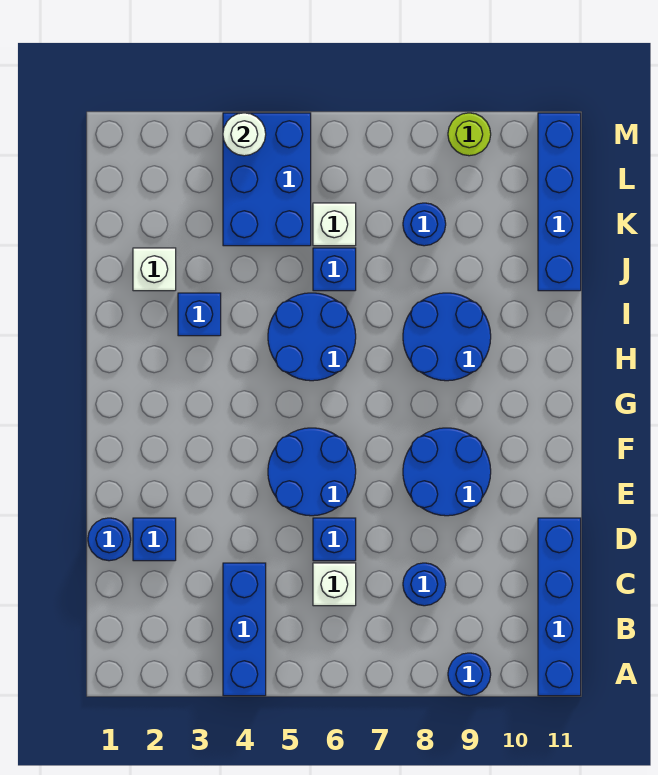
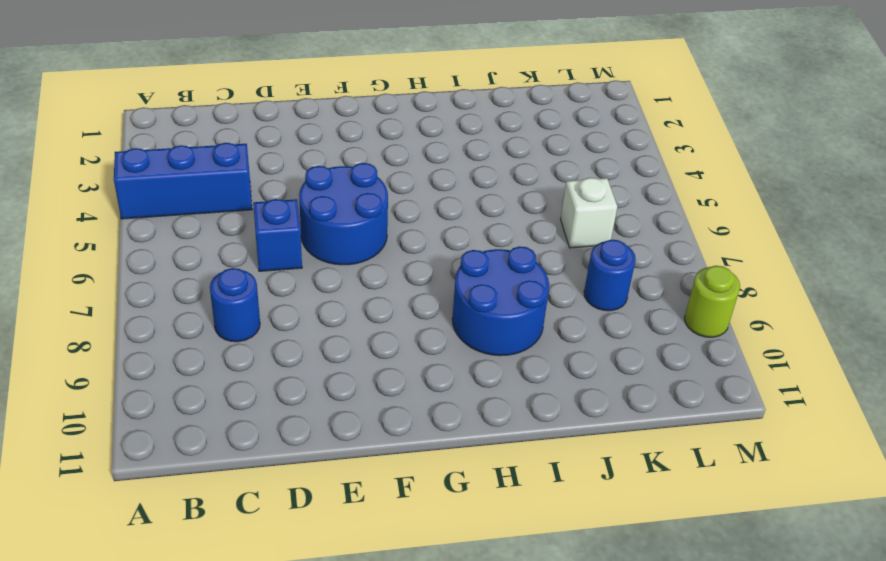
none -> blue round brick A9 level 1
none -> blue brick A11:D11 level 1
none -> white brick C6 level 1

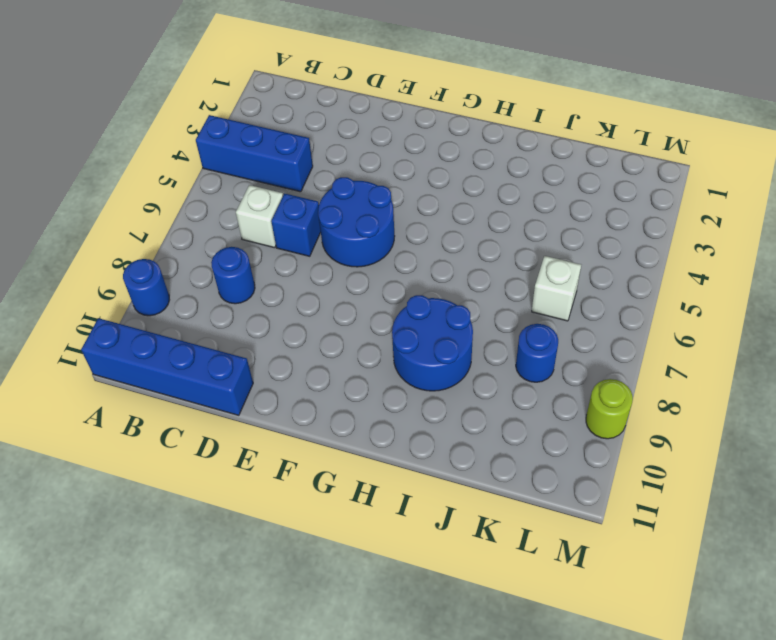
none -> blue round brick D1 level 1
none -> blue brick D2 level 1
none -> blue round brick E8:F9 level 1

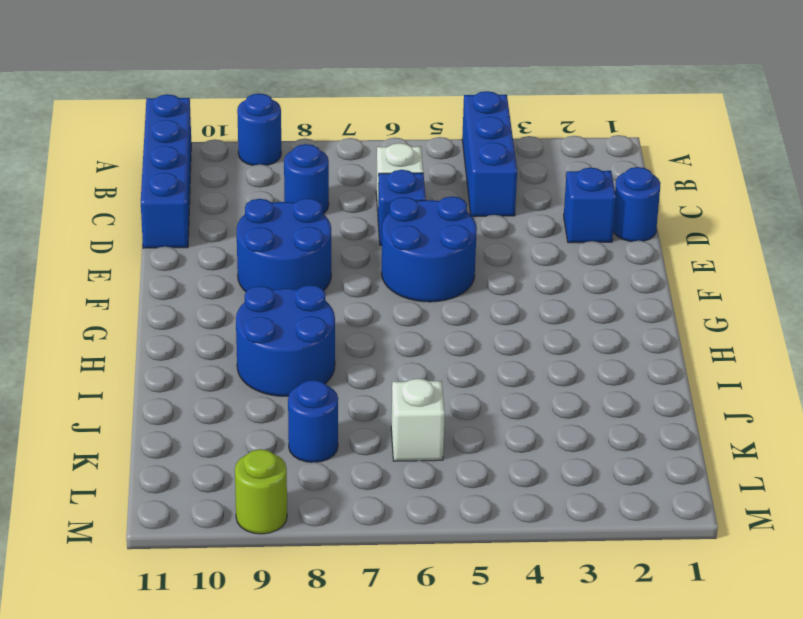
none -> blue round brick H5:I6 level 1
none -> blue brick I3 level 1
none -> white brick J2 level 1

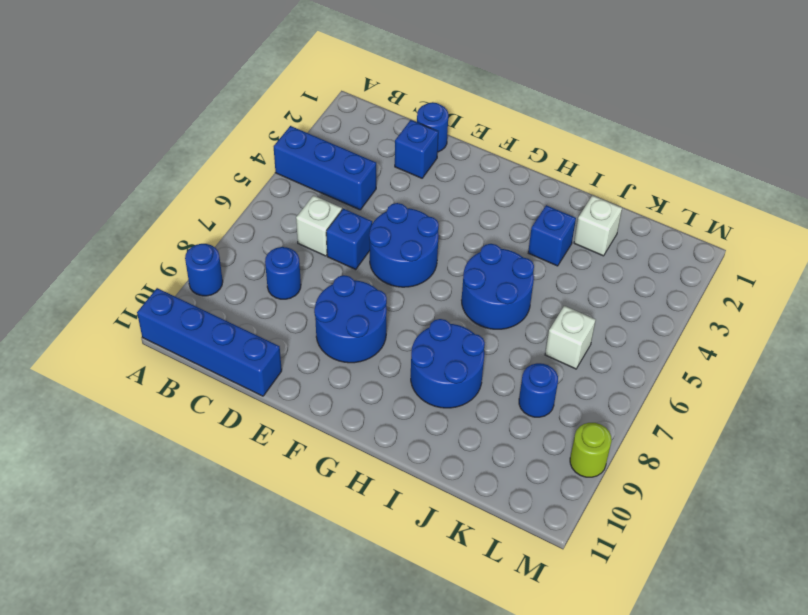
none -> blue brick J6 level 1
none -> blue brick J11:M11 level 1
none -> blue brick K4:M5 level 1

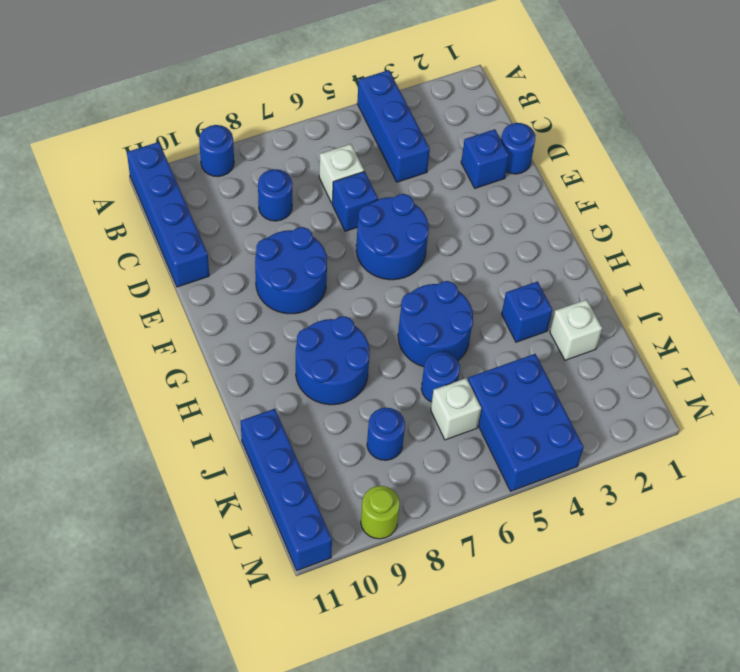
blue round brick J6 level 1 -> blue brick J6 level 1
none -> white round brick M4 level 2

